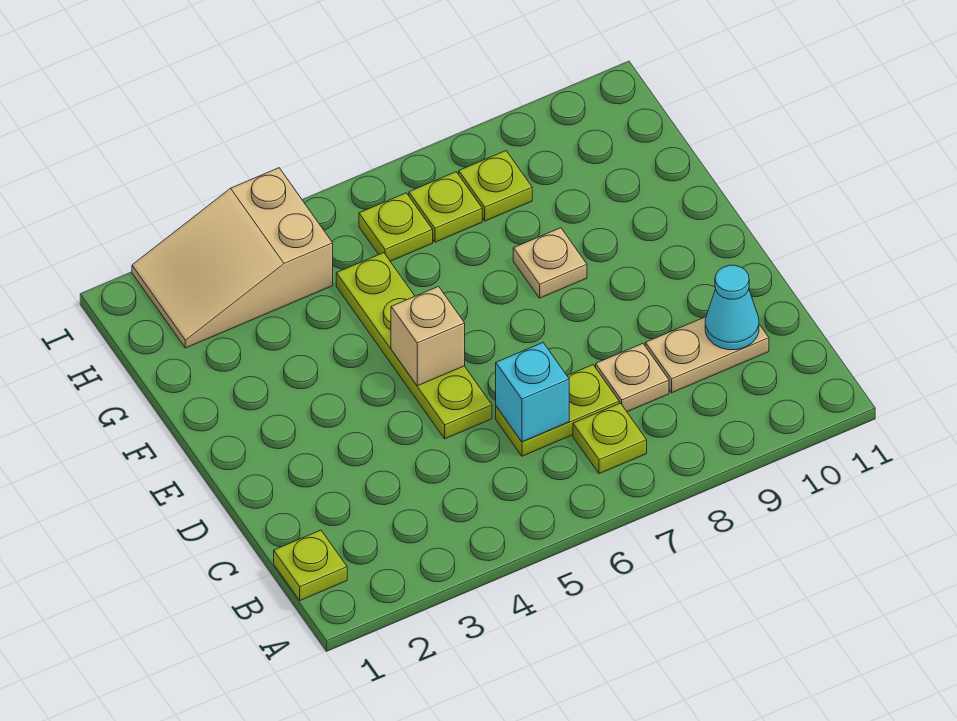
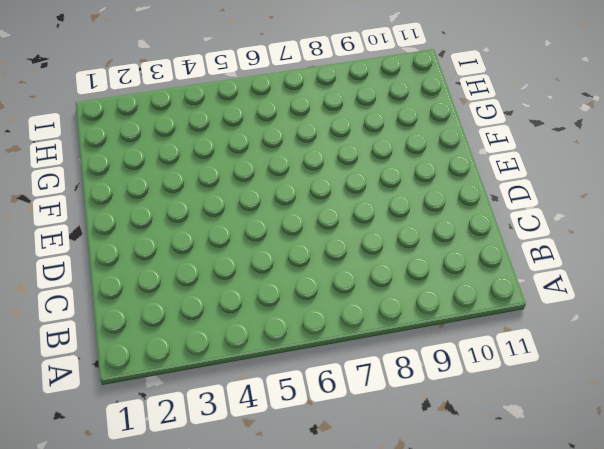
none -> lime plate B1 level 1
none -> lime plate B7 level 1
none -> lime plate C6:C7 level 1

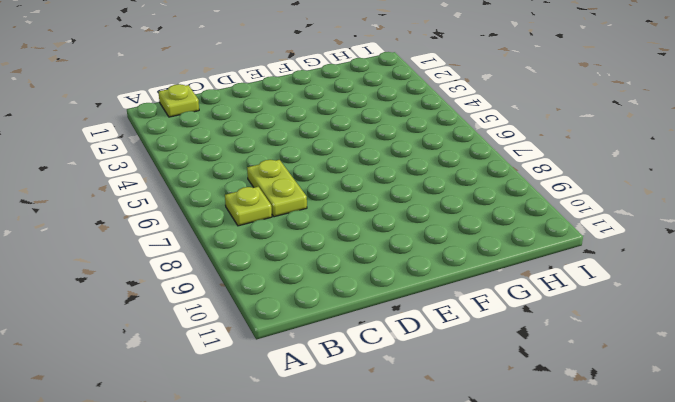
none -> tan plate C8 level 1
none -> tan plate C9:C10 level 1
none -> lime plate D5:G5 level 1

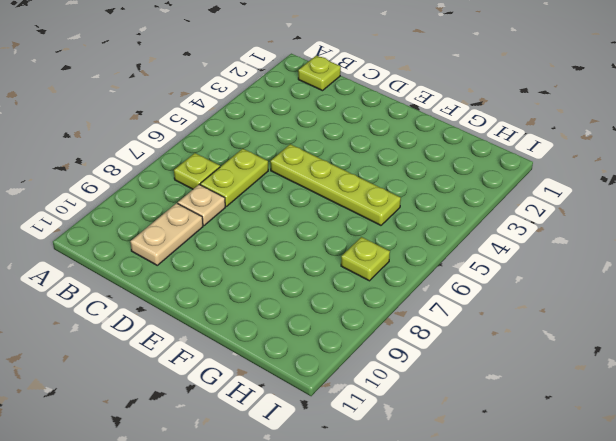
none -> tan plate F8 level 1
none -> tan slope H2:I4 level 1 top 4
none -> lime plate H6 level 1

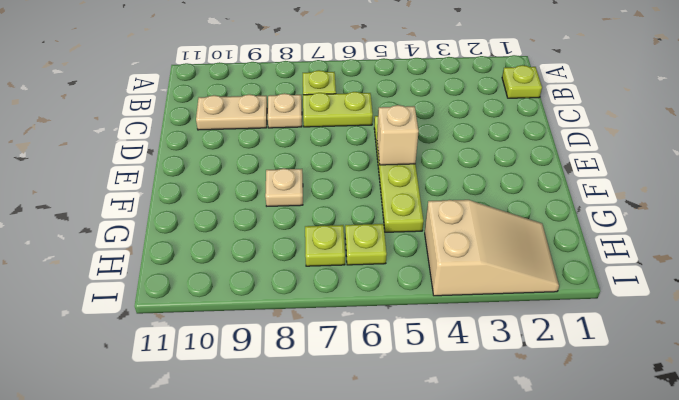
none -> lime plate H8 level 1
none -> cyan brick C6 level 2
none -> cyan cone C10 level 2

